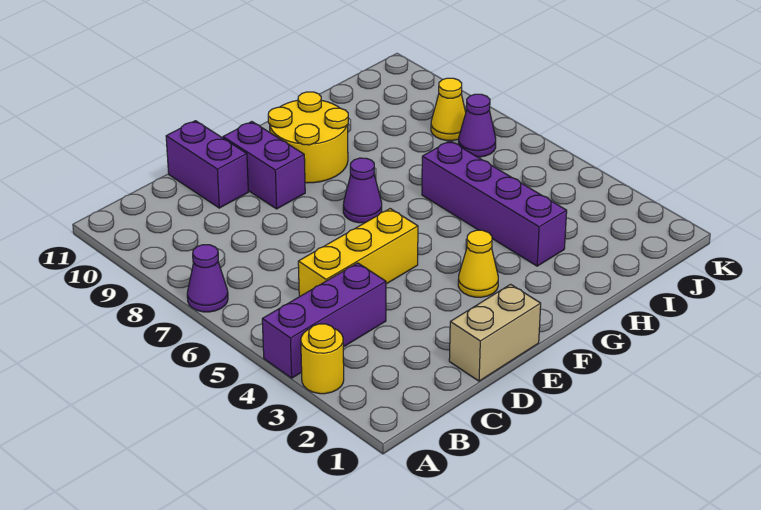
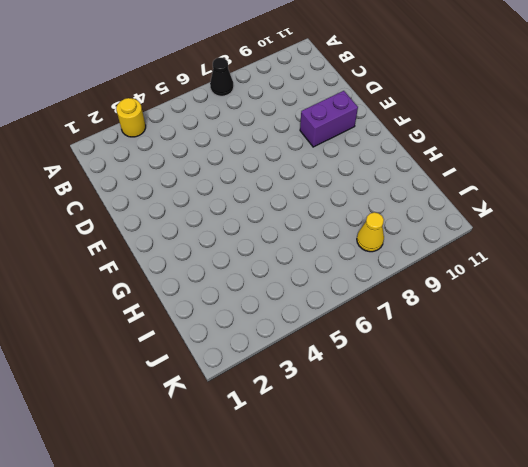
black cone A7 level 1 -> purple cone A7 level 1
none -> purple brick A4:C4 level 1
none -> yellow brick C5:E5 level 1
none -> tan brick D1:E1 level 1

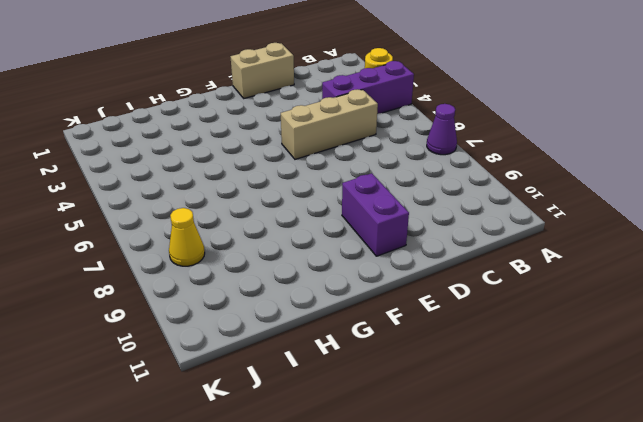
tan brick C5:E5 level 1 -> yellow brick C5:E5 level 1
none -> purple brick D10:D11 level 1
none -> yellow cone F3 level 1
none -> purple cone F7 level 1

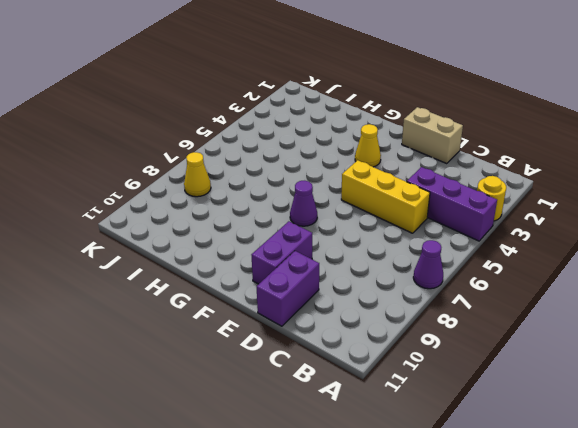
none -> yellow round brick F9:G10 level 1
none -> purple brick H3:H6 level 1
none -> purple cone J7 level 1

